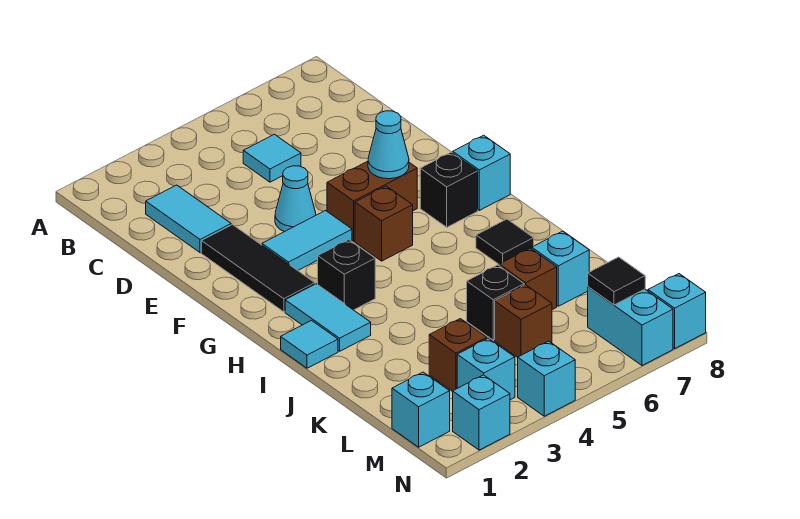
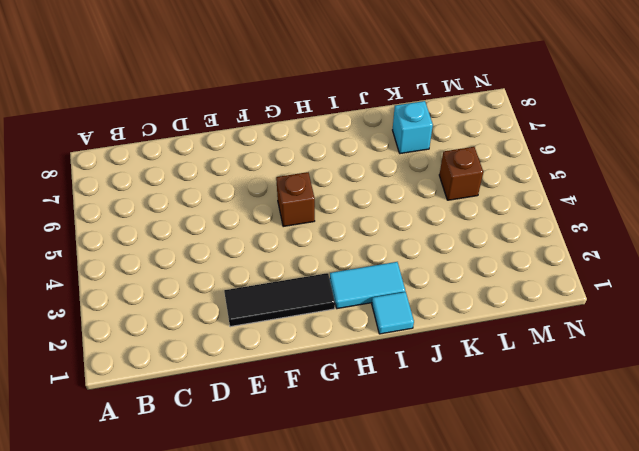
none -> cyan tile C2:D2 level 1
none -> cyan tile C5 level 1
none -> cyan cone E4 level 1

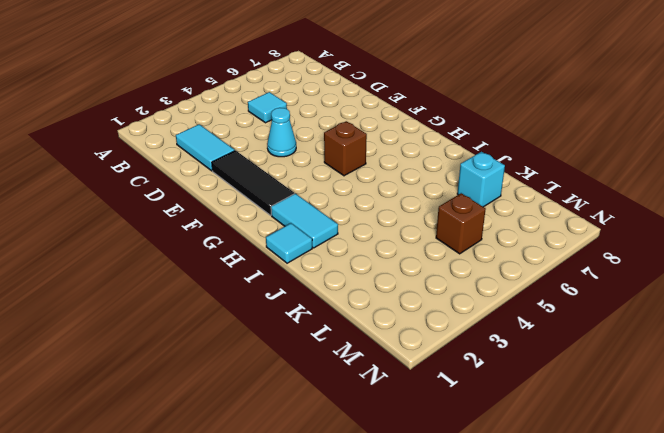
none -> cyan tile F3:F4 level 1
none -> brown brick F5:F6 level 1
none -> black brick G7 level 1

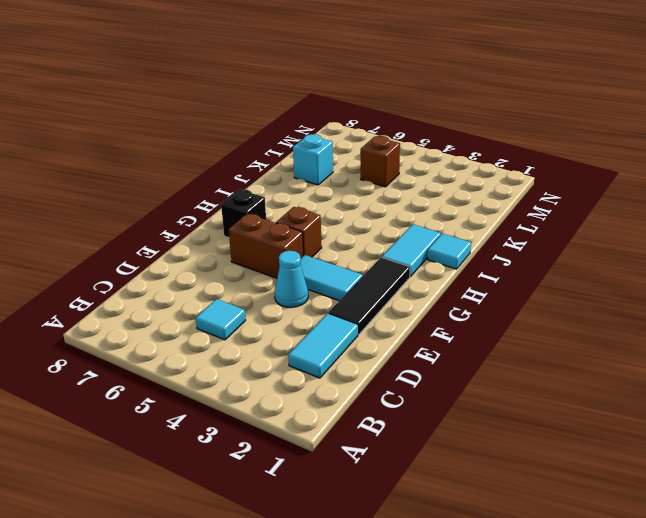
none -> cyan brick G8 level 1
none -> black brick H3 level 1
none -> black tile I7 level 1

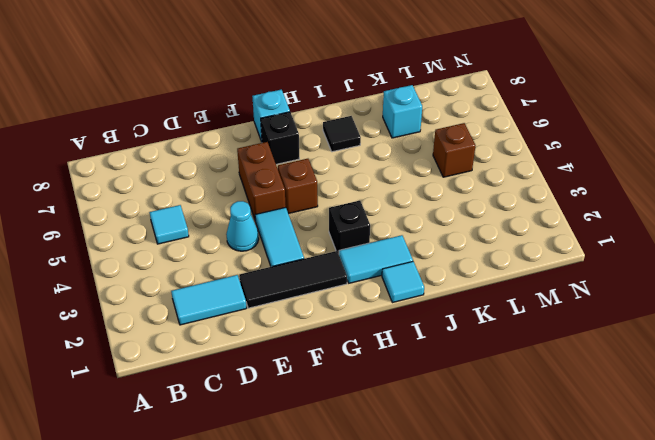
none -> black brick K5 level 1
none -> brown brick K6 level 1
none -> brown brick L3 level 1

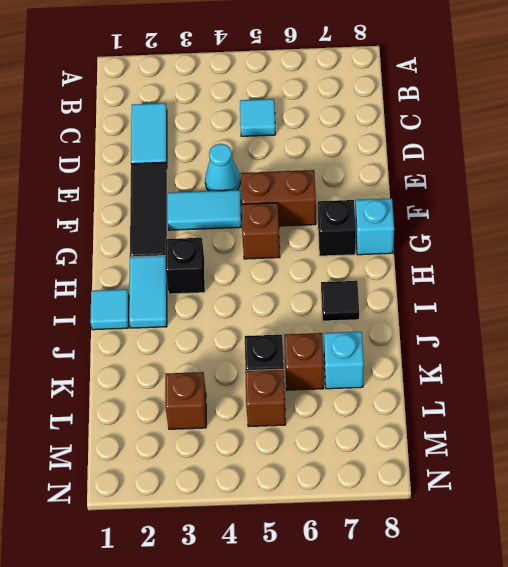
none -> cyan brick M1 level 1
none -> cyan brick M3 level 1
none -> cyan brick M7:N7 level 1

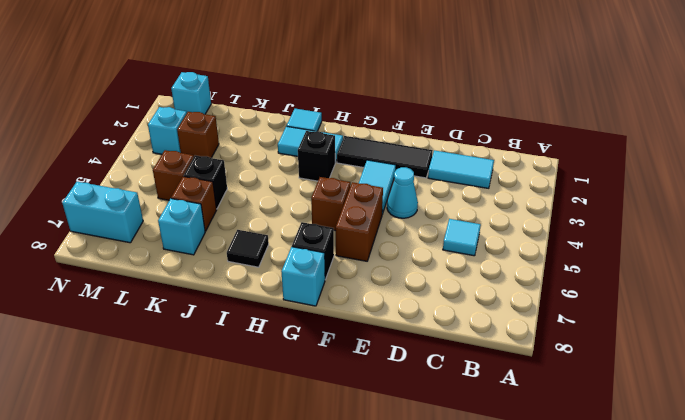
none -> cyan brick N2 level 1
none -> cyan brick N4 level 1
none -> cyan brick N8 level 1

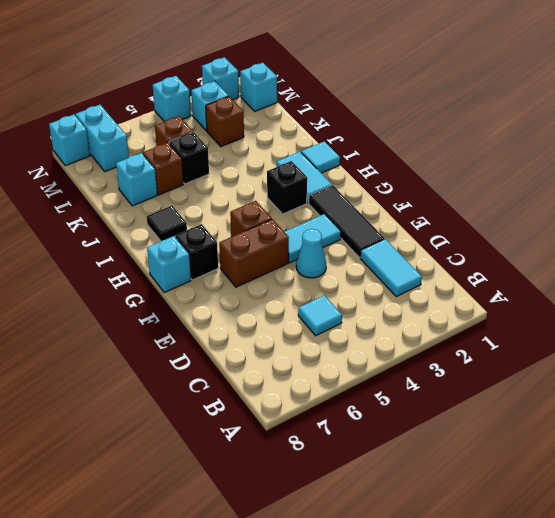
none -> cyan cone F6 level 2
none -> black tile M7 level 2

